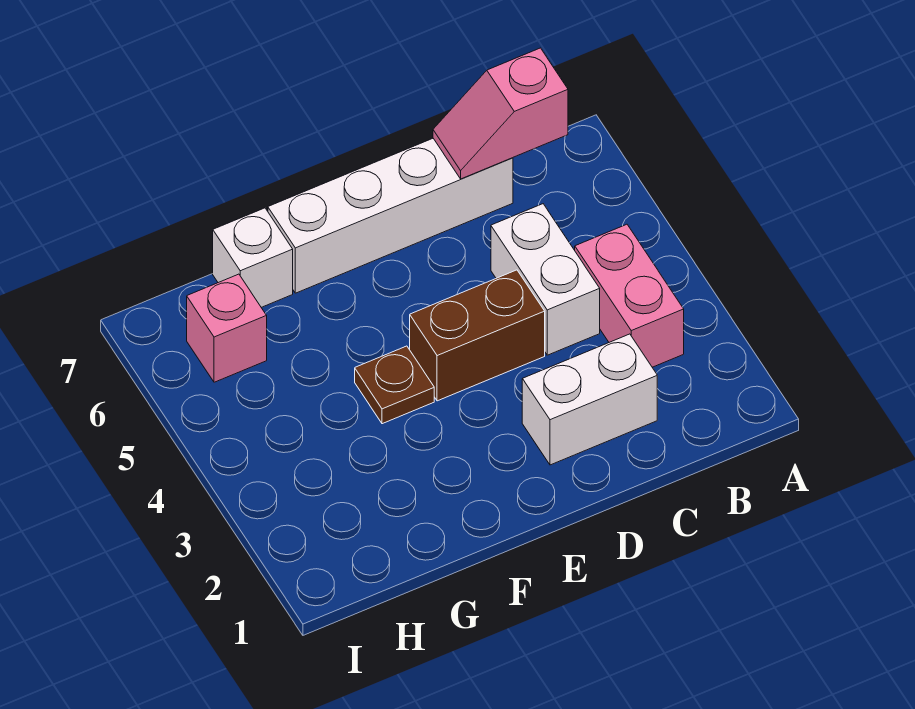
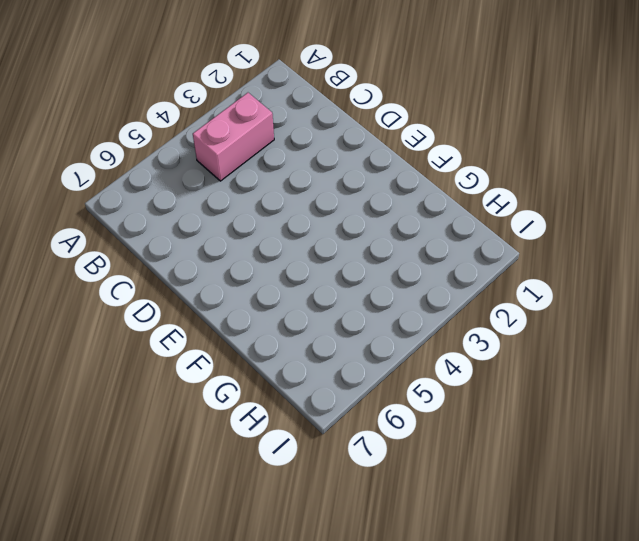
none -> white brick C2:D2 level 1
none -> white brick C4:C5 level 1

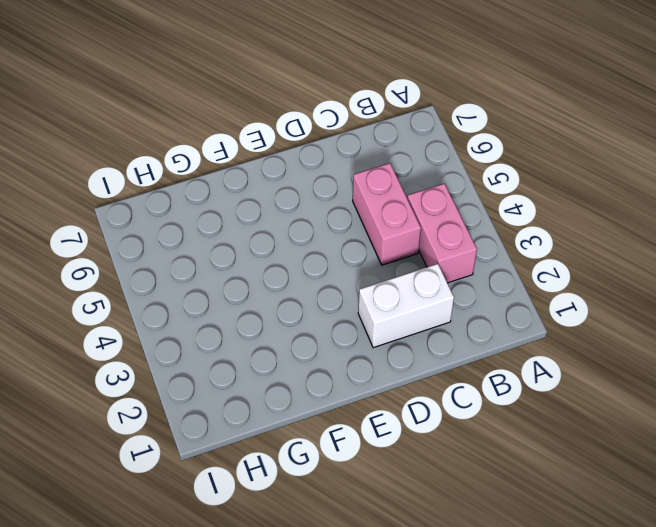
pink brick C4:C5 level 1 -> white brick C4:C5 level 1
none -> white brick C7:F7 level 1
none -> brown brick D4:E4 level 1

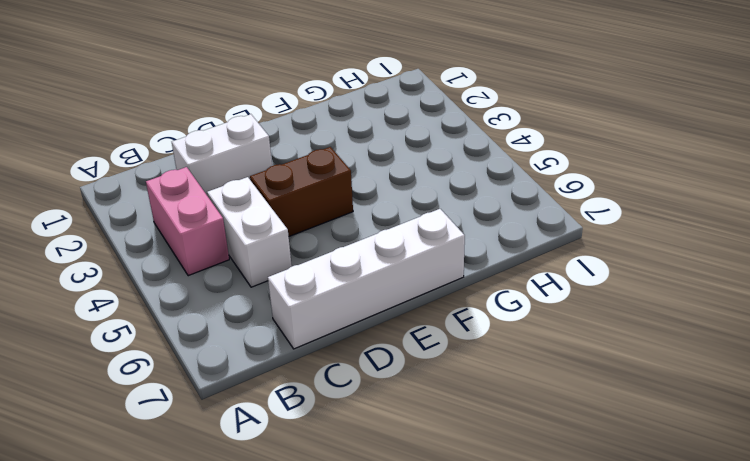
none -> brown plate F4 level 1
none -> white brick G7 level 1

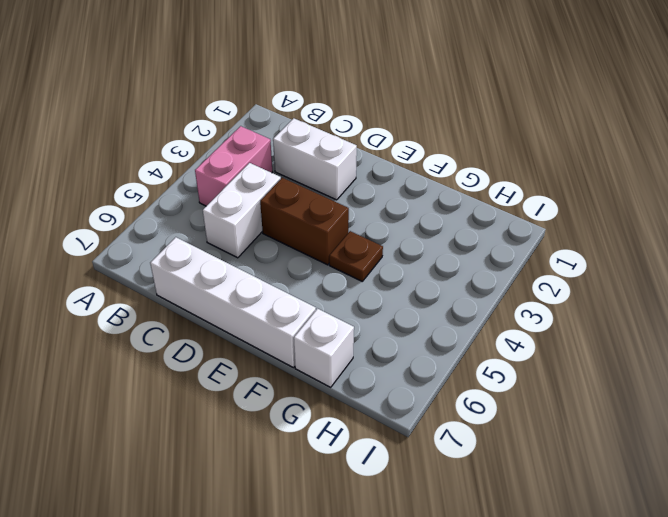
none -> pink brick H6 level 1
none -> pink slope B7:C7 level 2 top B

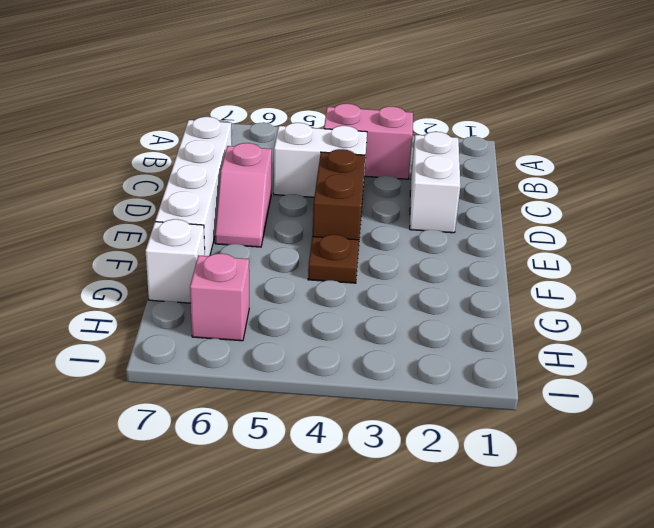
pink slope D6:E6 level 1 top D -> pink slope B7:C7 level 2 top B

